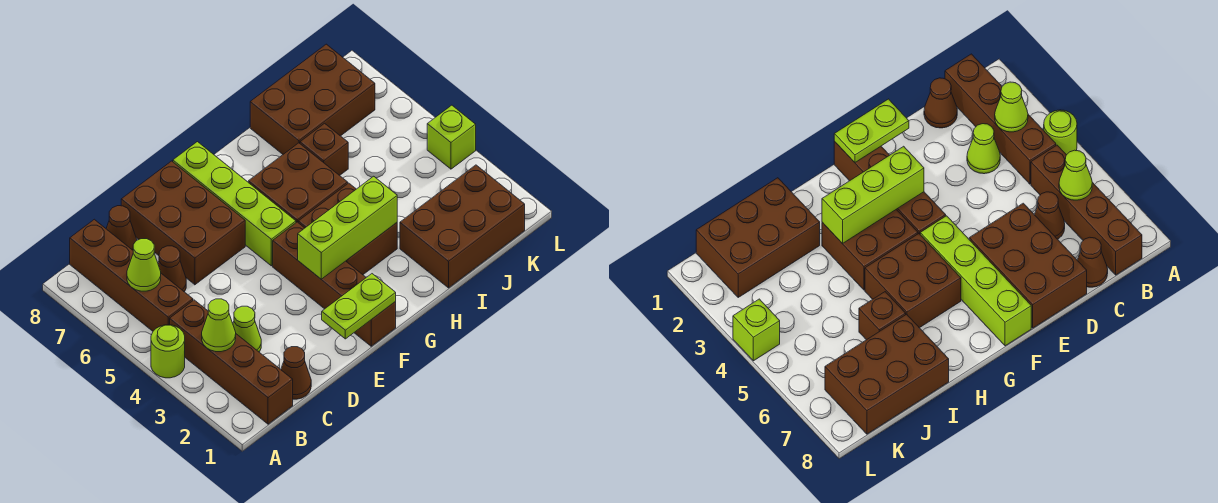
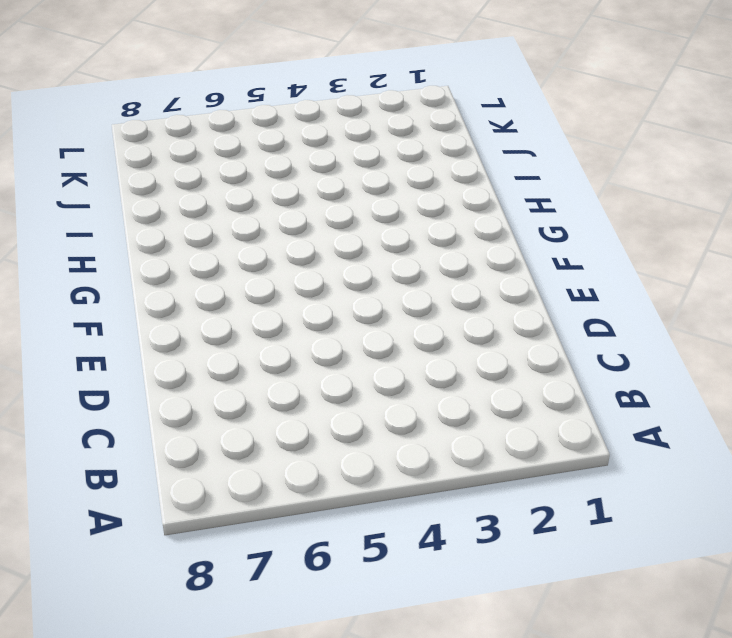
none -> lime round brick A4 level 1
none -> brown brick B1:B4 level 1
none -> brown brick B5:B8 level 1

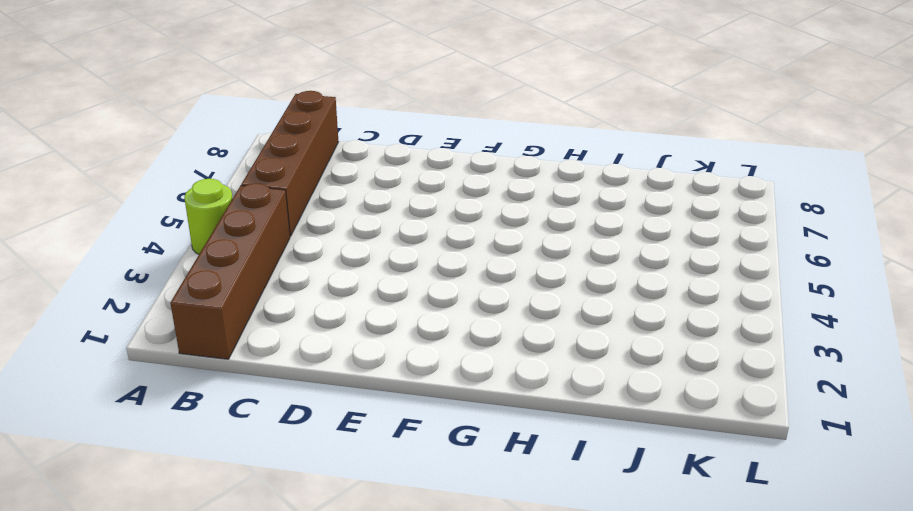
none -> brown cone C1 level 1
none -> lime cone C3 level 1
none -> brown cone C6 level 1

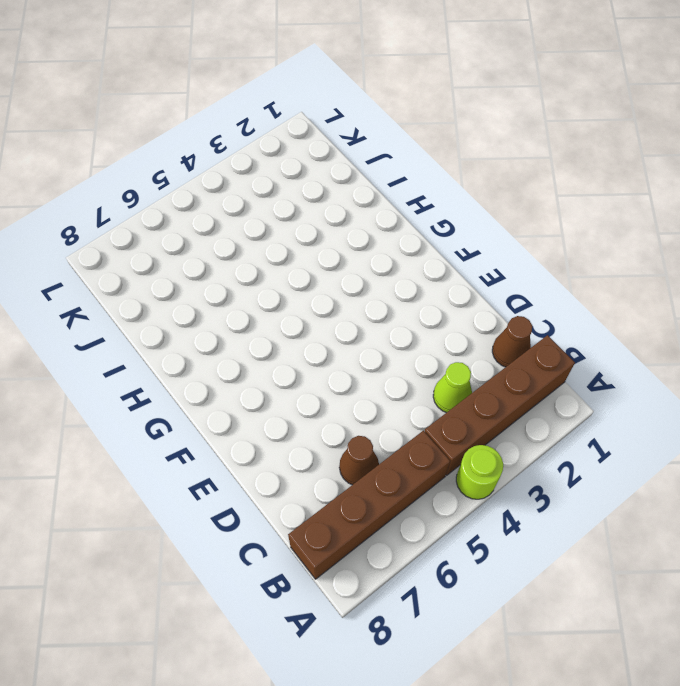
none -> brown cone C8 level 1
none -> brown brick D6:E8 level 1
none -> brown brick F1:F4 level 1

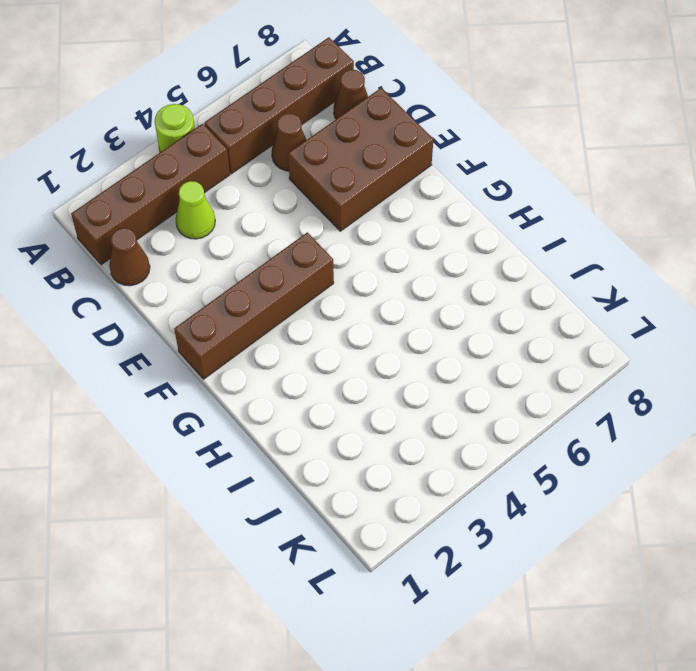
none -> lime brick F5:F8 level 1
none -> brown brick G3:H4 level 1
none -> brown brick G5:H6 level 1

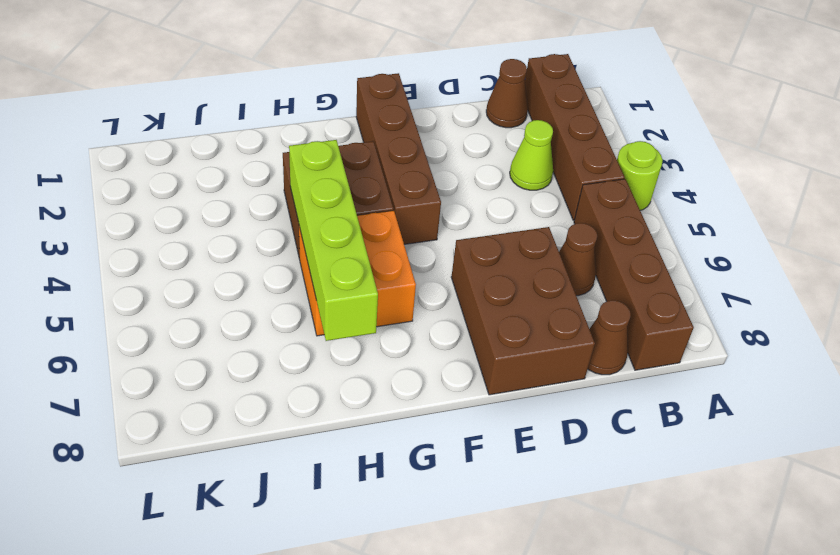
orange brick G5:H6 level 1 -> brown brick G5:H6 level 1
lime brick H4:H7 level 2 -> lime brick F5:F8 level 1
none -> brown brick I1:K2 level 1
none -> brown brick I6 level 1
none -> brown brick I7:K8 level 1

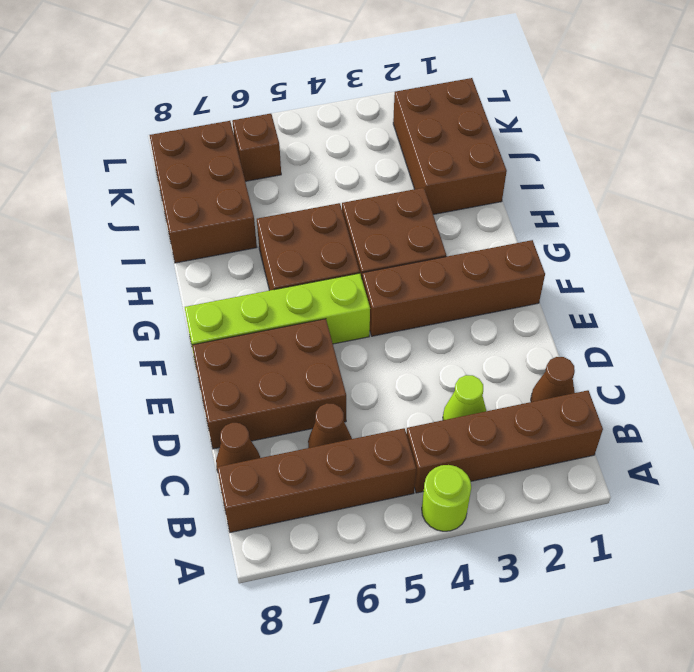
brown brick K6 level 1 -> brown brick I6 level 1
none -> lime brick L4 level 1
none -> lime cone B3 level 2
none -> lime cone B6 level 2

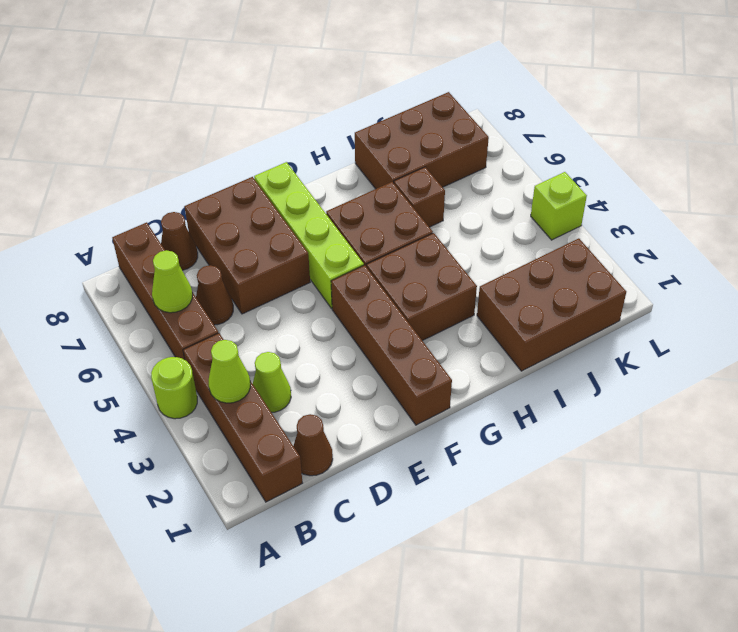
none -> lime plate E1:F1 level 2
none -> lime brick F3:H3 level 2

